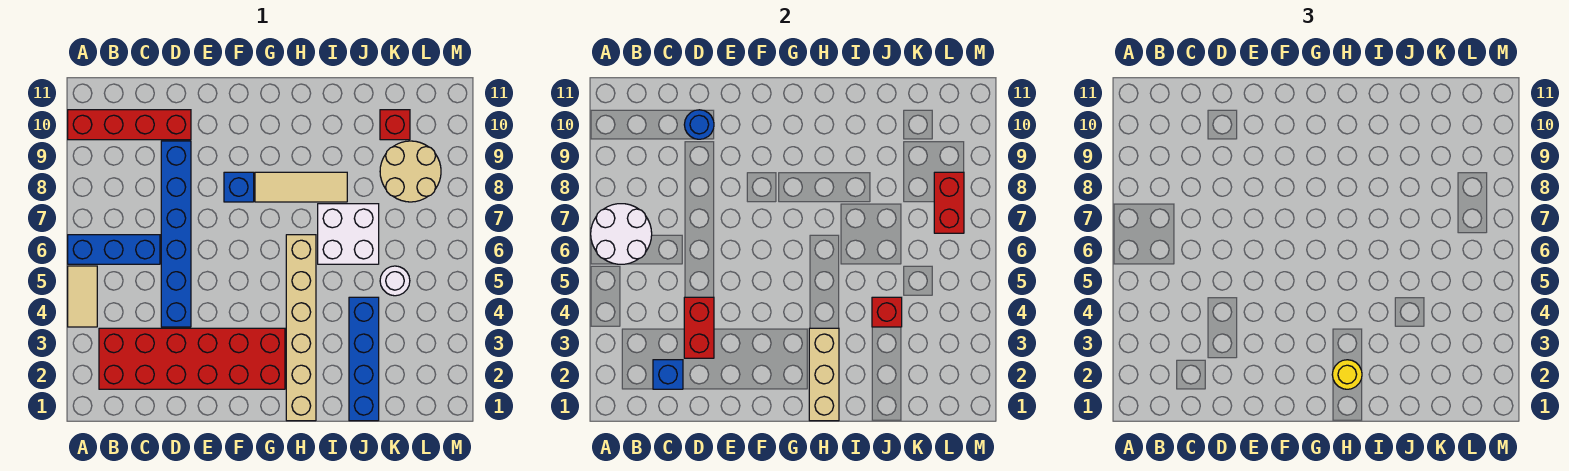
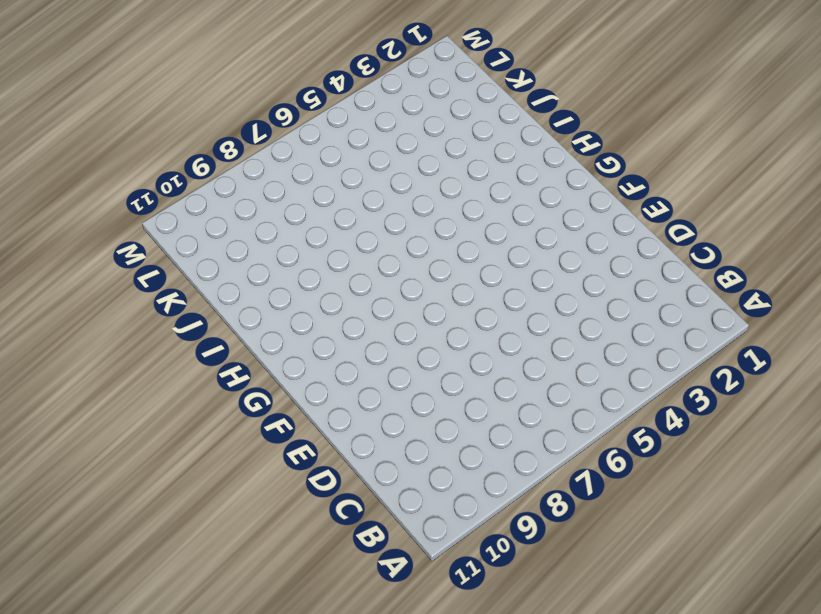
none -> tan tile A4:A5 level 1
none -> blue brick A6:C6 level 1
none -> red brick A10:D10 level 1

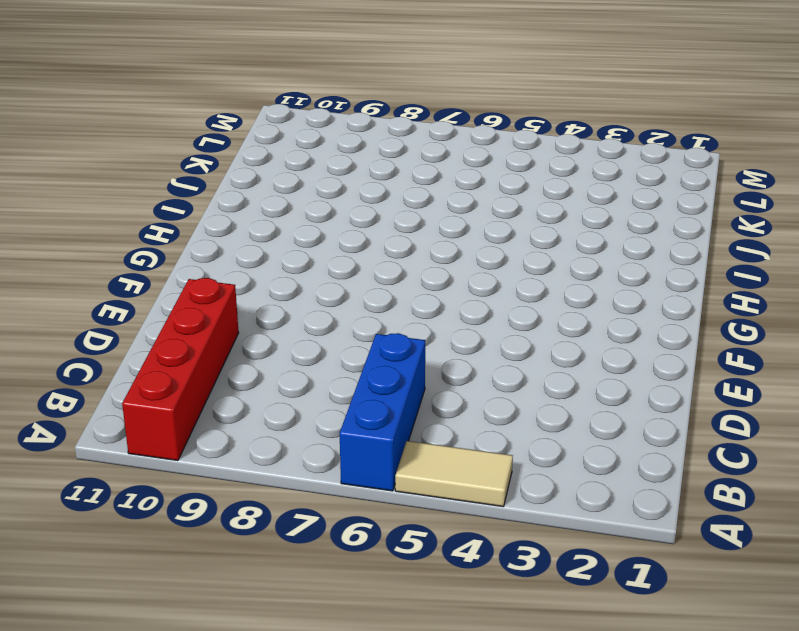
none -> red brick B2:G3 level 1
none -> blue brick D4:D9 level 1
none -> blue brick F8 level 1

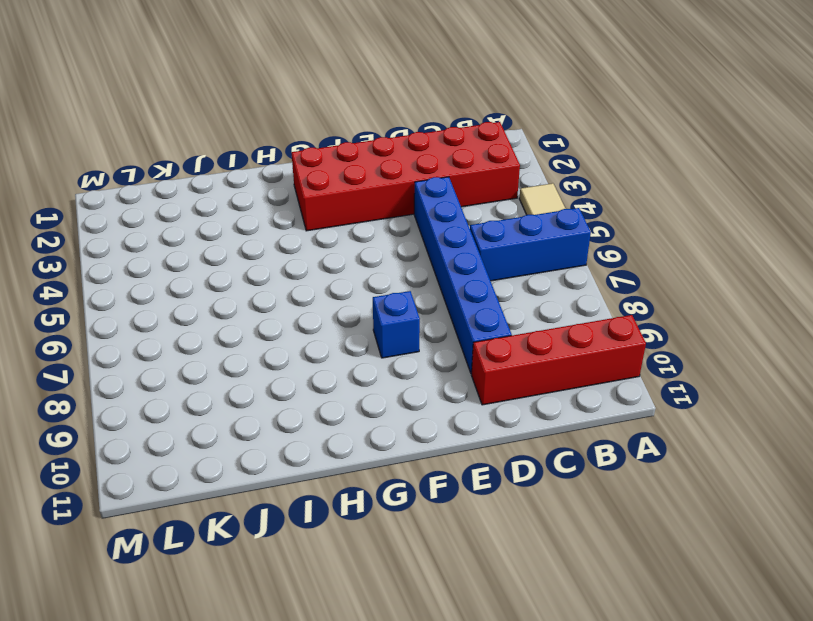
none -> tan tile G8:I8 level 1
none -> tan brick H1:H6 level 1
none -> white brick I6:J7 level 1

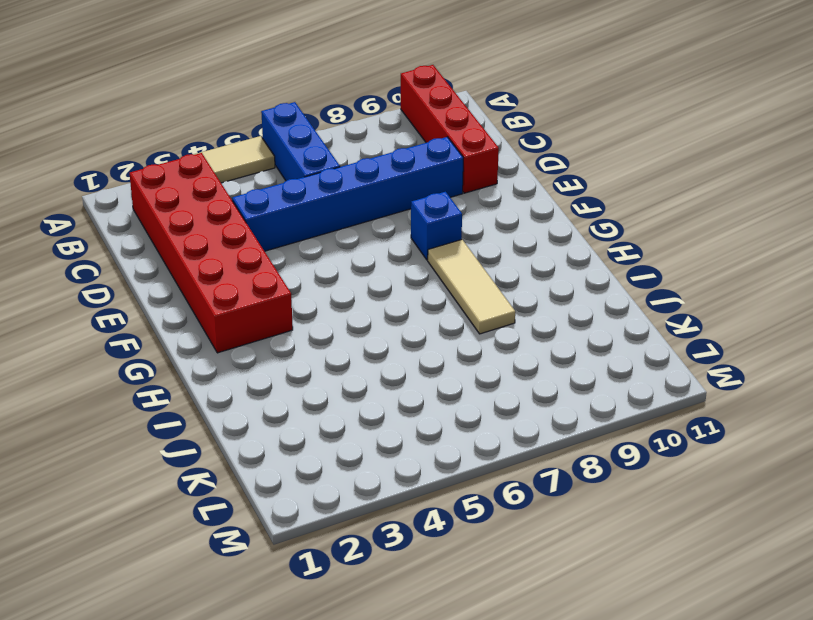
none -> tan brick H1:H6 level 1
none -> white brick I6:J7 level 1
none -> blue brick J1:J4 level 1

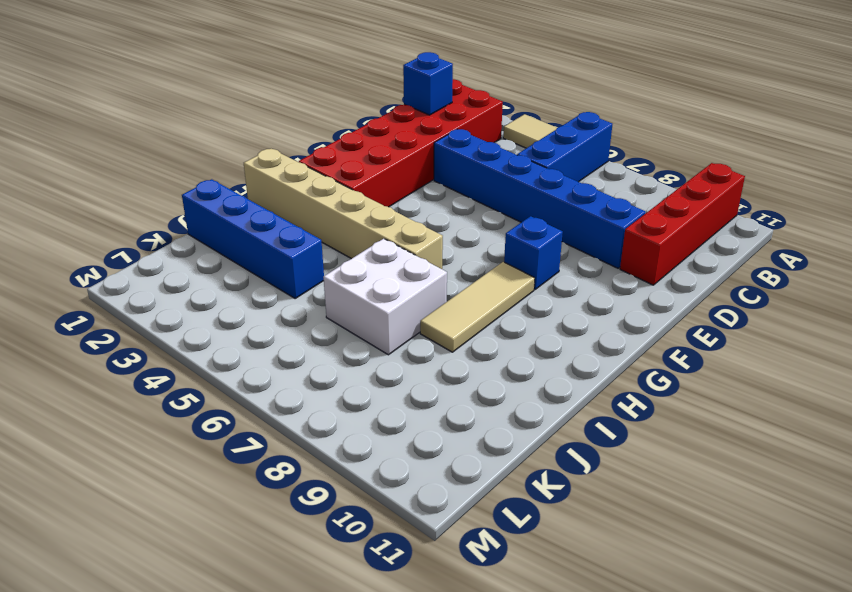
none -> white round brick K5 level 1
none -> tan round brick K8:L9 level 1
none -> red brick K10 level 1

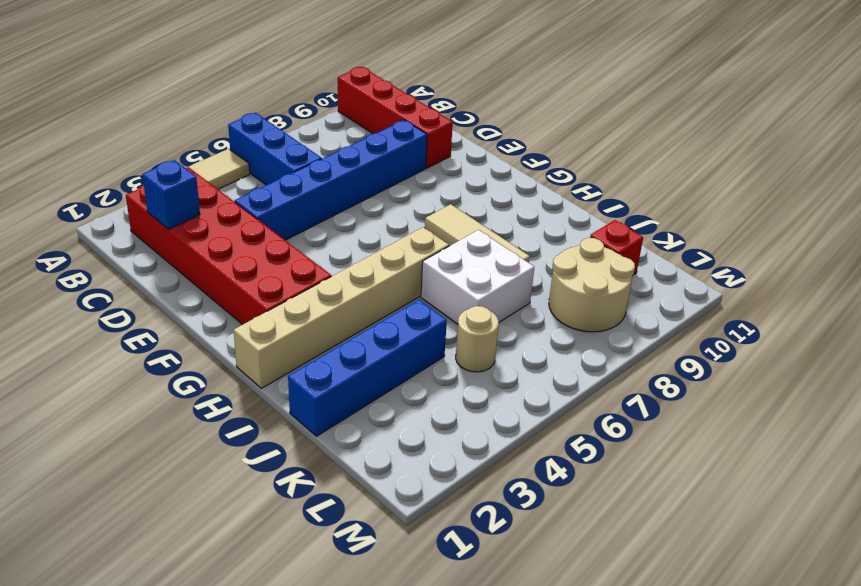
tan round brick K5 level 1 -> white round brick K5 level 1
none -> blue brick F8 level 1
none -> white round brick A6:B7 level 2
none -> red brick D3:D4 level 2

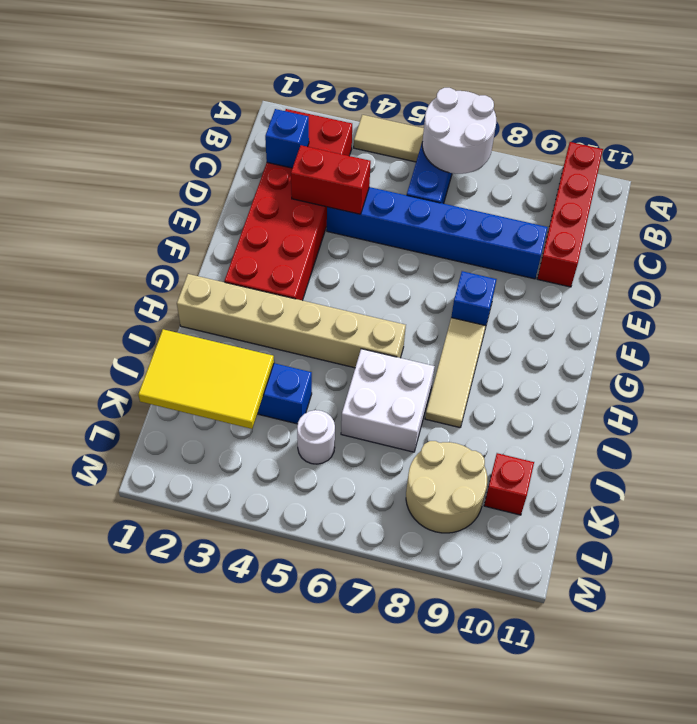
yellow tile J1:K3 level 2 -> none
none -> blue round brick D10 level 2
none -> tan brick H1:H3 level 2
none -> red brick J4 level 2

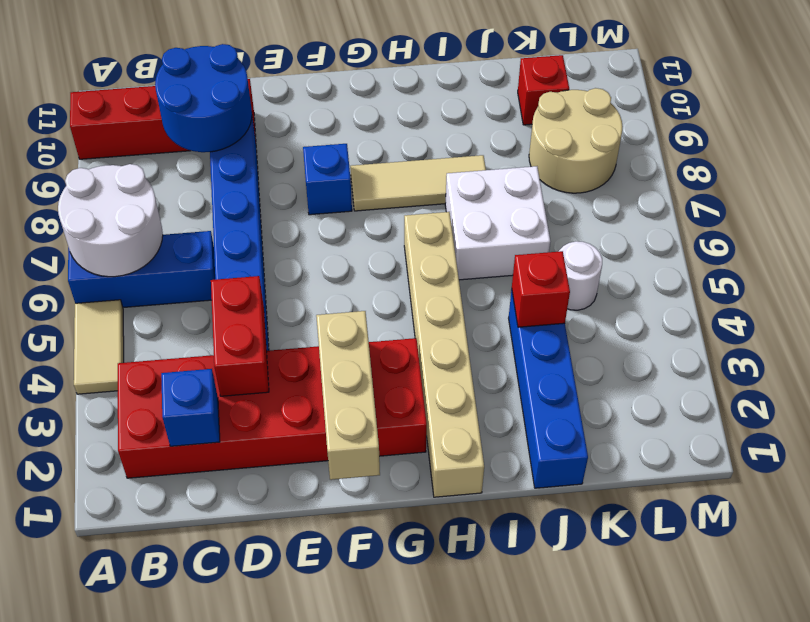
blue round brick C9:D10 level 2 -> blue round brick D10 level 2
tan brick F1:F3 level 2 -> tan brick H1:H3 level 2
none -> red brick L7:L8 level 2
none -> yellow round brick H2 level 3

